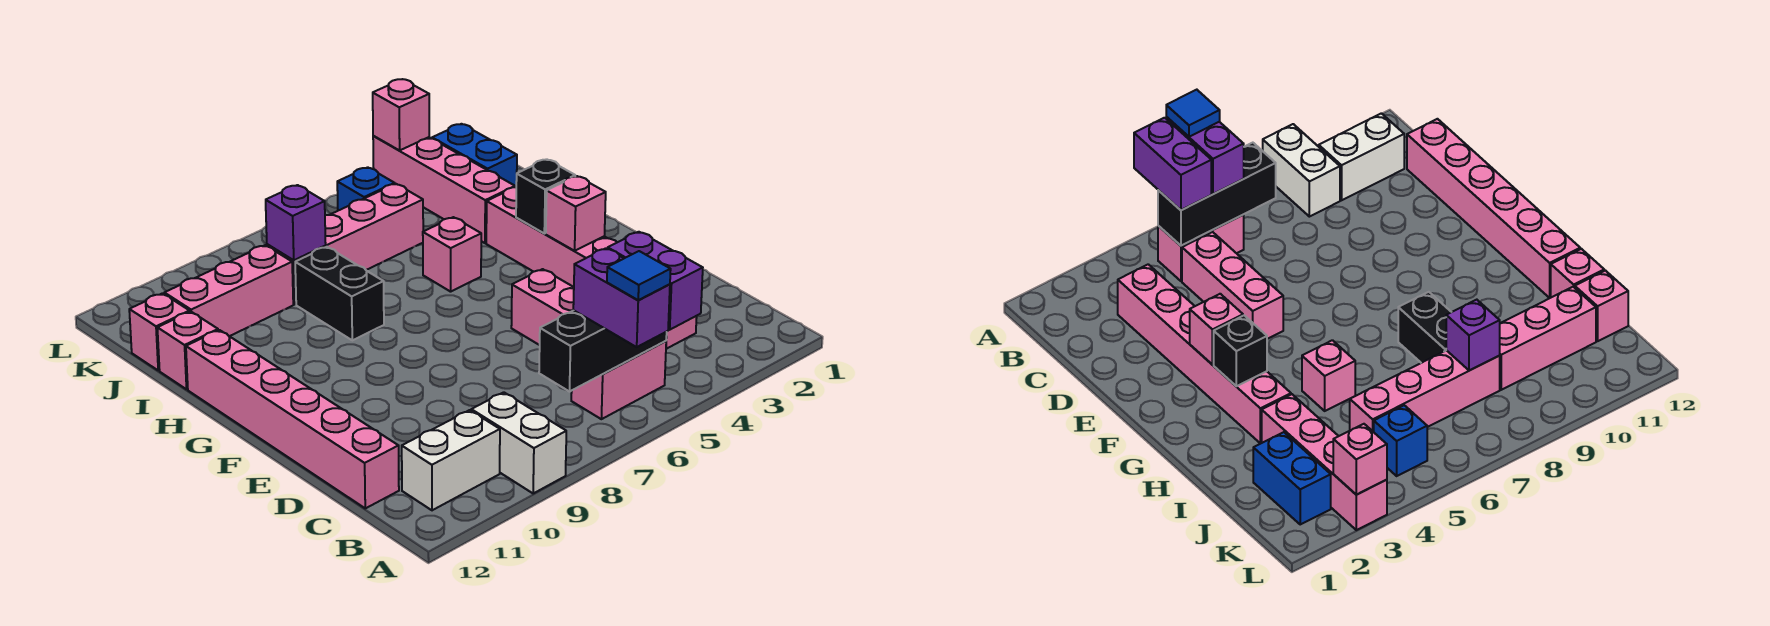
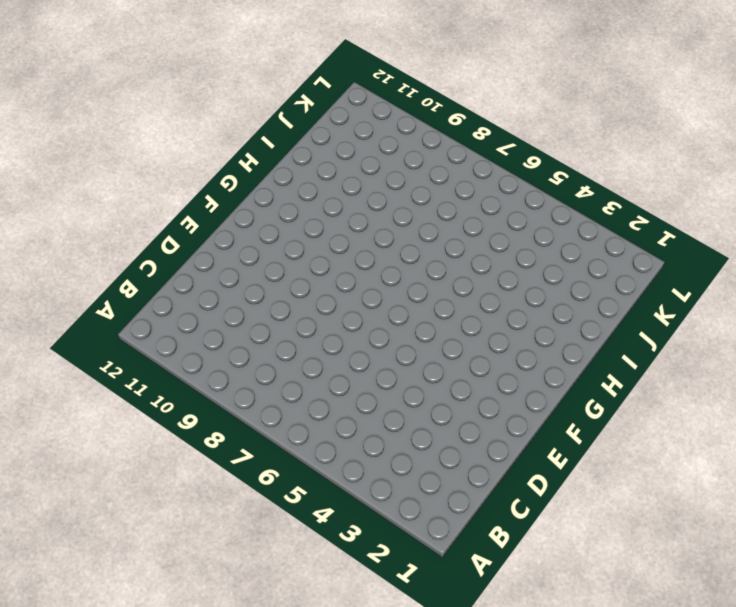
none -> white brick A9:B9 level 1
none -> pink brick B5:B6 level 1
none -> white brick B10:B11 level 1

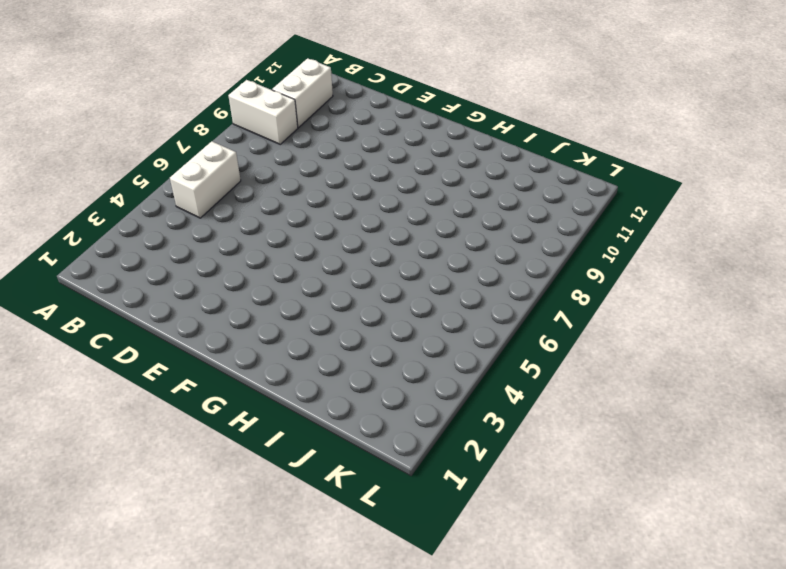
white brick B5:B6 level 1 -> pink brick B5:B6 level 1
none -> pink brick C3:H3 level 1
none -> pink brick C5:E5 level 1
none -> pink brick C12:H12 level 1

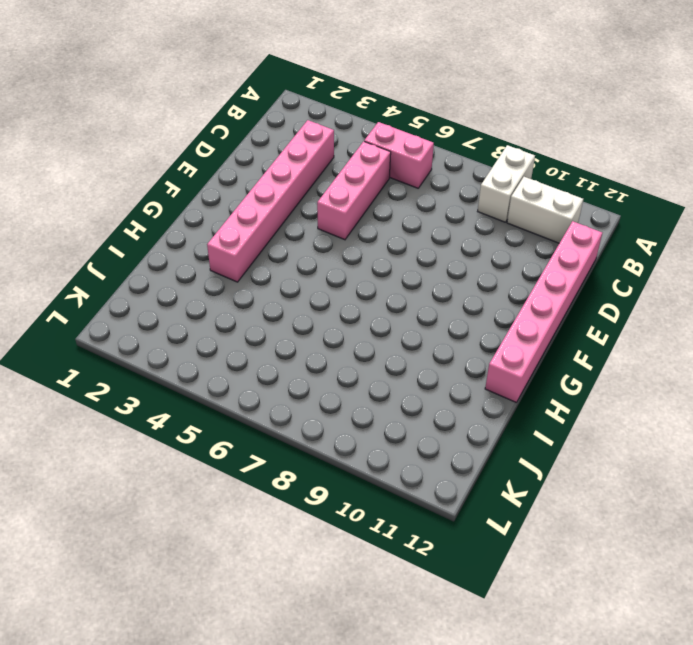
none -> pink brick H5 level 1
none -> black brick H8:I8 level 1
none -> pink brick I3:L3 level 1

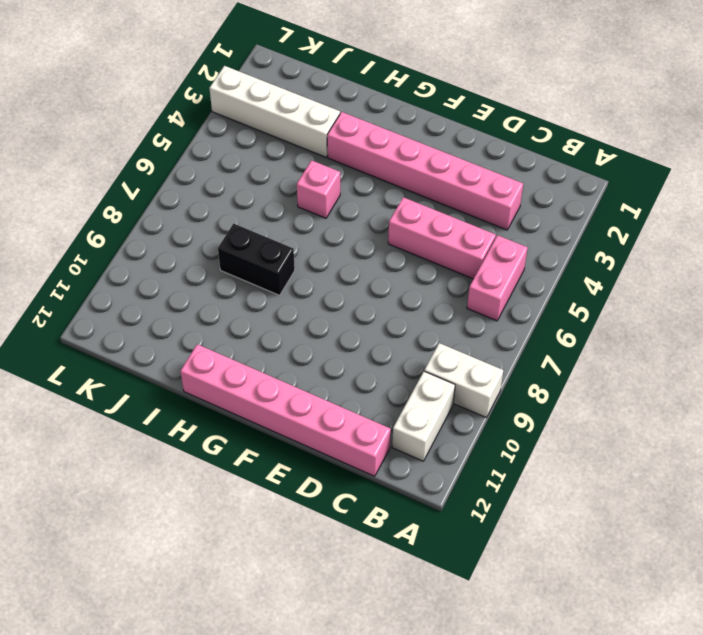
white brick I3:L3 level 1 -> pink brick I3:L3 level 1
none -> pink brick I12 level 1
none -> blue brick J2:K2 level 1
none -> pink brick J5:J8 level 1

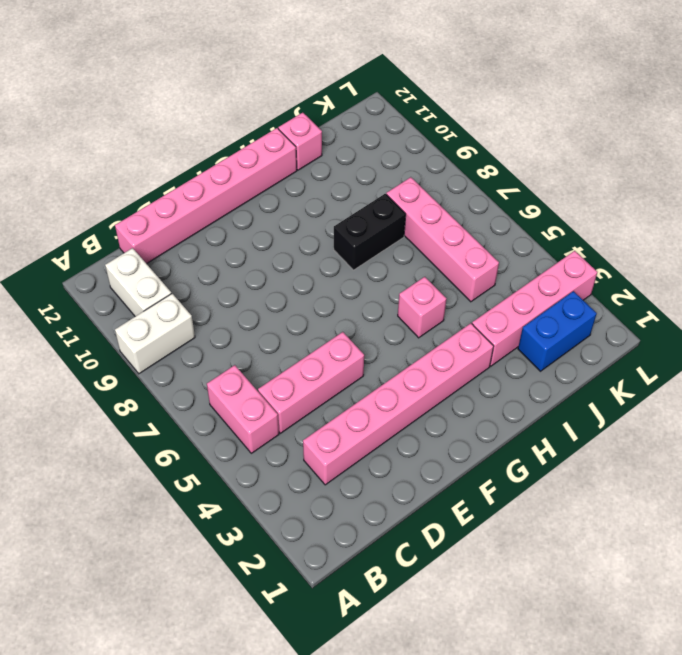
none -> pink brick J9:J11 level 1
none -> pink brick J12 level 1
none -> blue brick K5 level 1

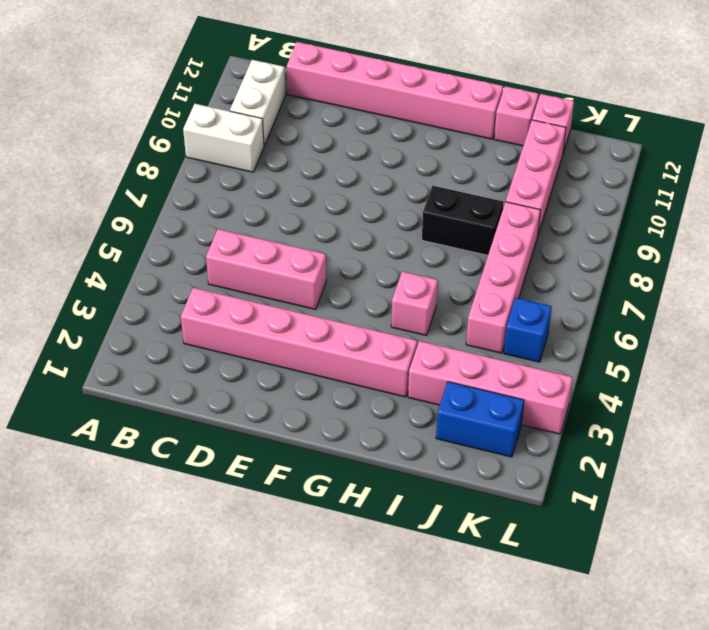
none -> pink brick B5:B6 level 1
none -> black brick B5:B7 level 2
none -> pink brick F3 level 2

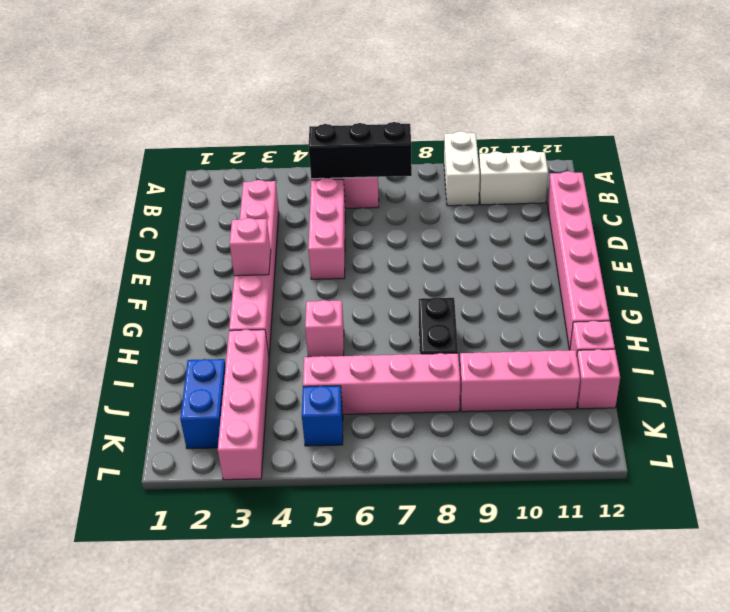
none -> black brick G3 level 2
none -> purple brick J8 level 2
none -> pink brick L3 level 2

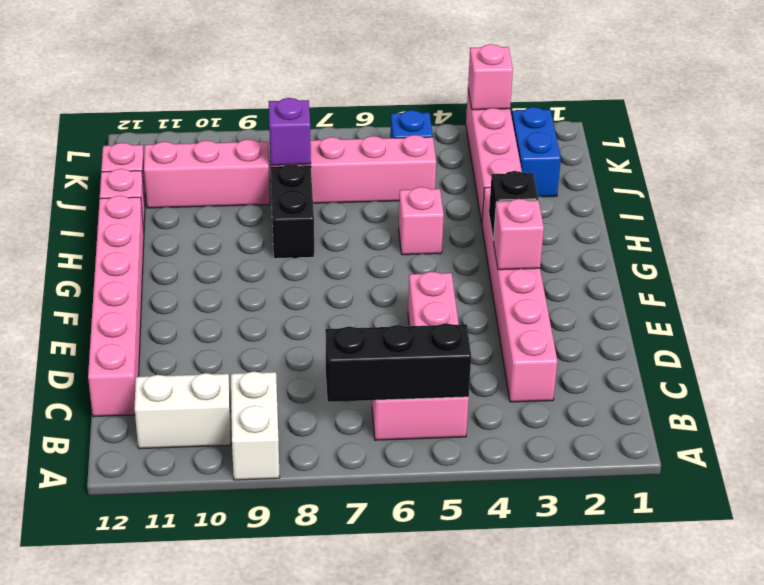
none -> purple brick A5:B5 level 3
none -> purple brick A6:B6 level 3
none -> blue tile A6 level 4

